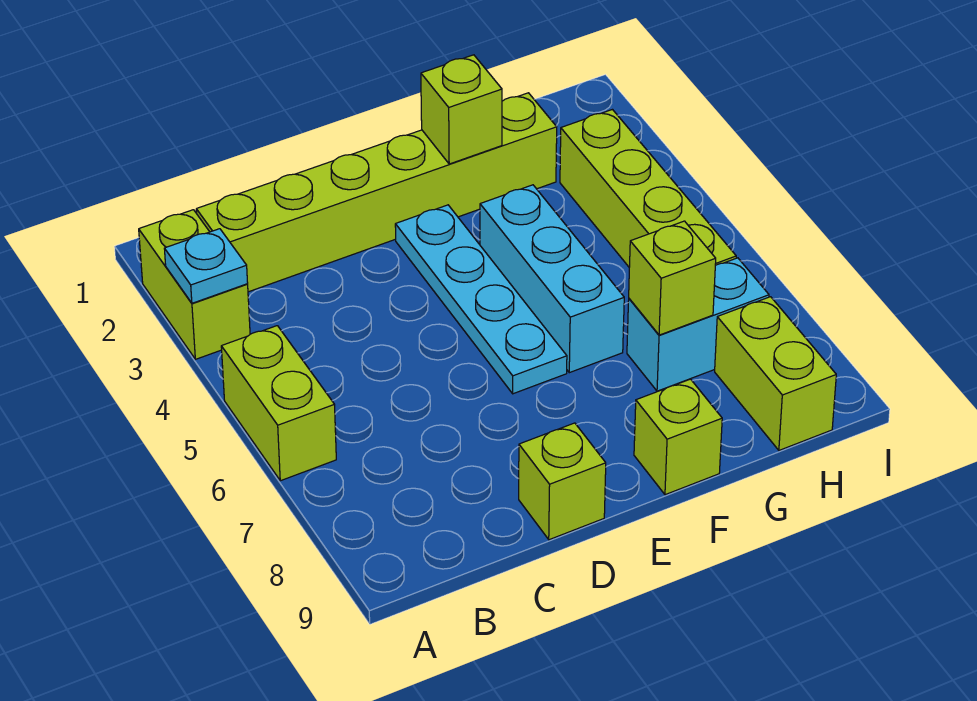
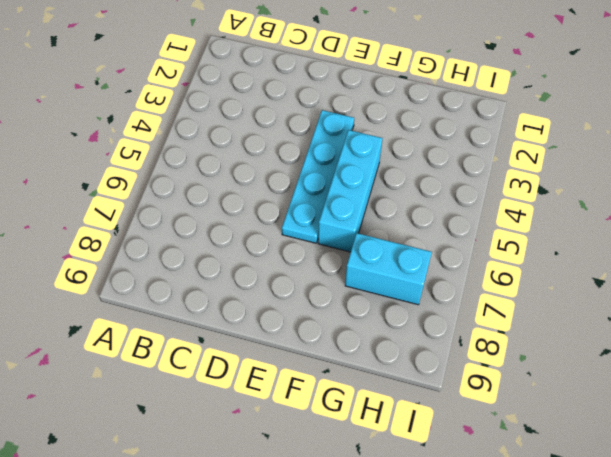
none -> lime brick A2:A3 level 1
none -> lime brick A5:A6 level 1
none -> lime brick B2:G2 level 1

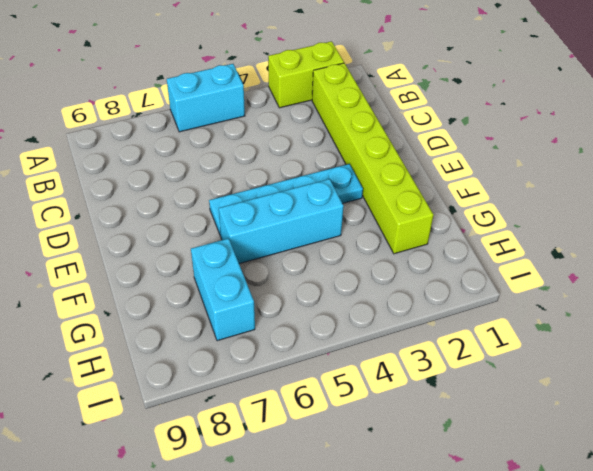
cyan brick A5:A6 level 1 -> lime brick A5:A6 level 1
none -> lime brick D9 level 1
none -> lime brick F9 level 1
none -> lime brick H3:H6 level 1

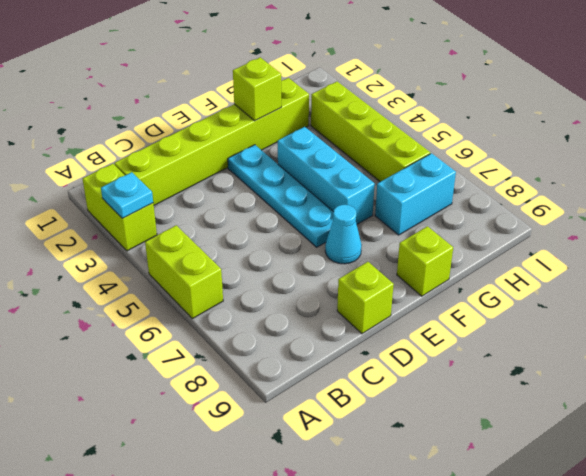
cyan cone E7 level 1 -> none
none -> lime brick H8:H9 level 1
none -> lime brick G7 level 2

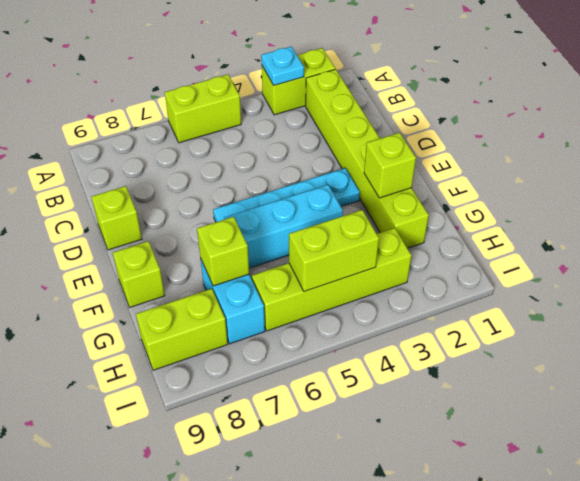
lime brick H4:H5 level 2 -> none

